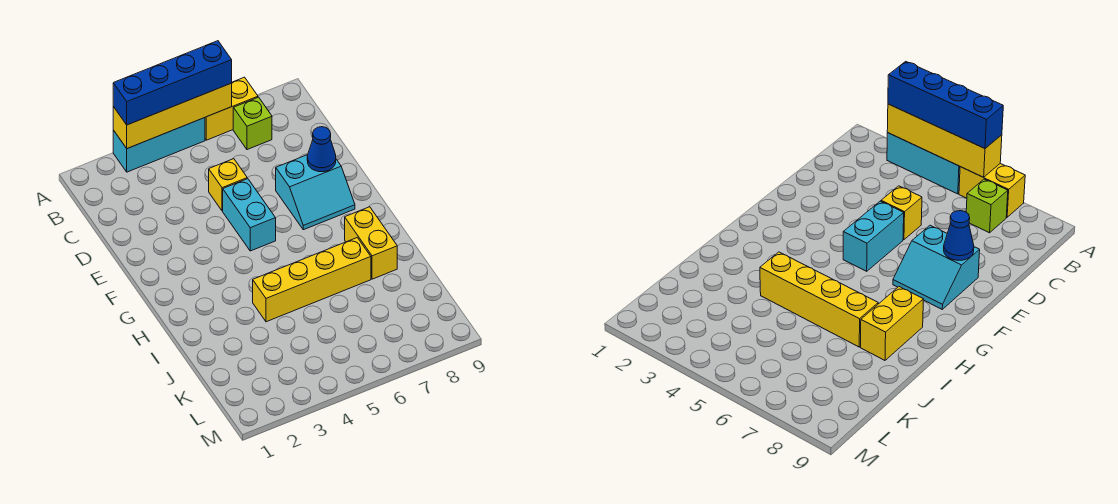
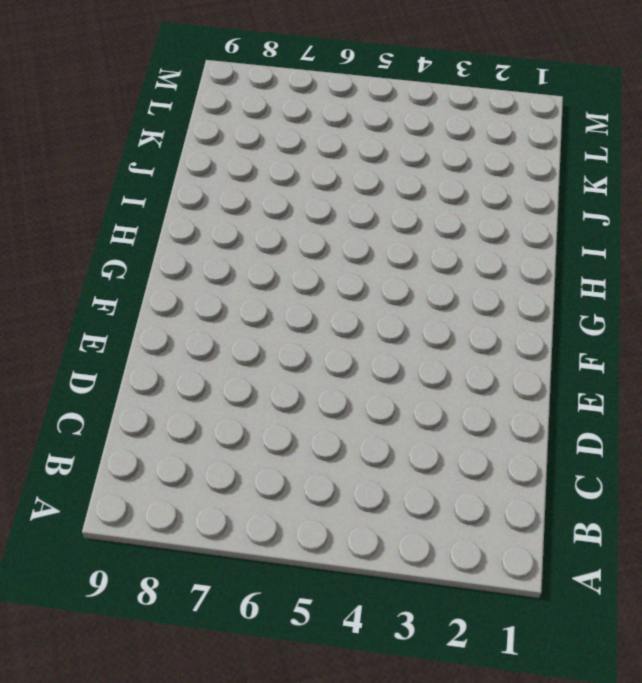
none -> cyan brick A3:A5 level 1
none -> yellow brick A6:A7 level 1

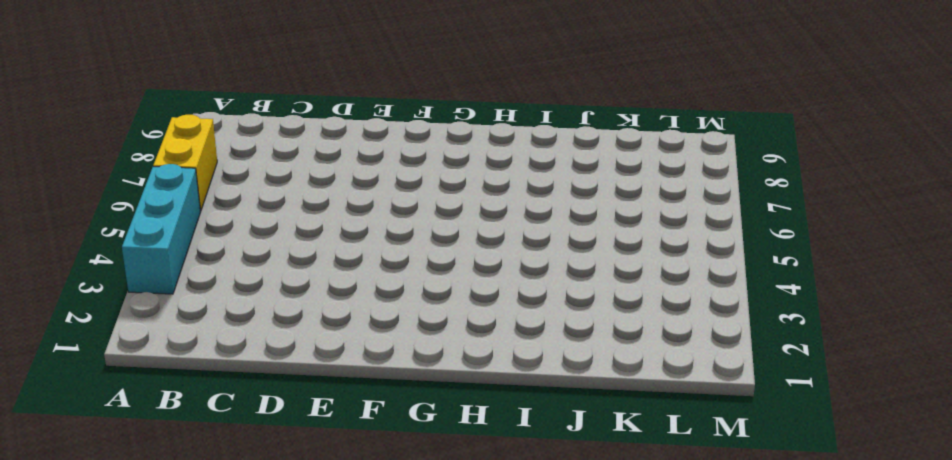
none -> lime brick B7 level 1
none -> yellow brick D5 level 1

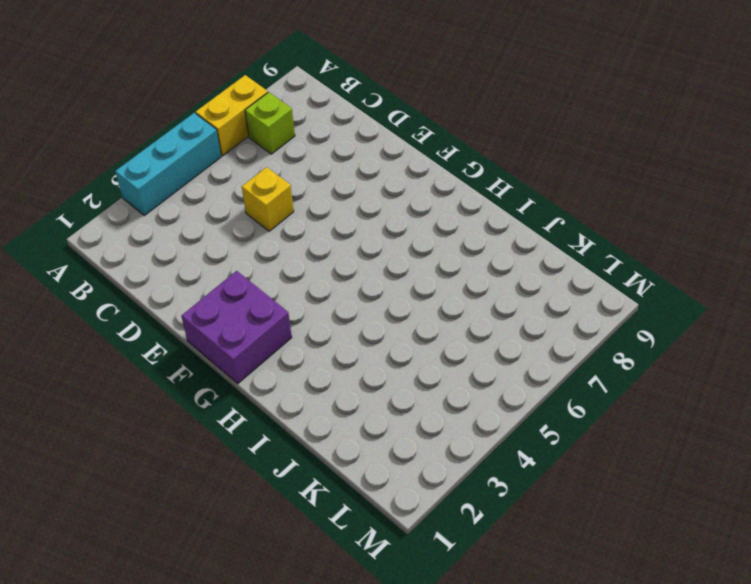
purple brick F1:G2 level 1 -> none
none -> cyan brick E5:F5 level 1
none -> cyan slope E7:F8 level 1 top E

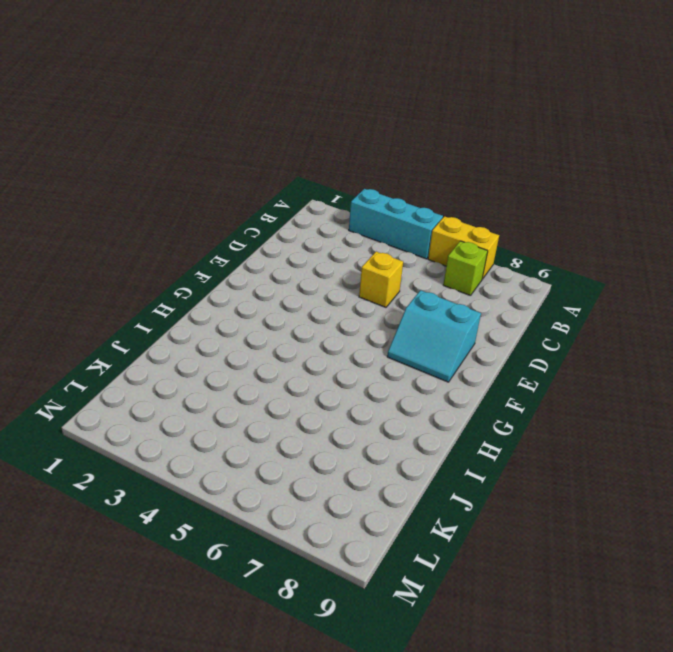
none -> cyan brick E5:F5 level 1
none -> yellow brick H8:I8 level 1

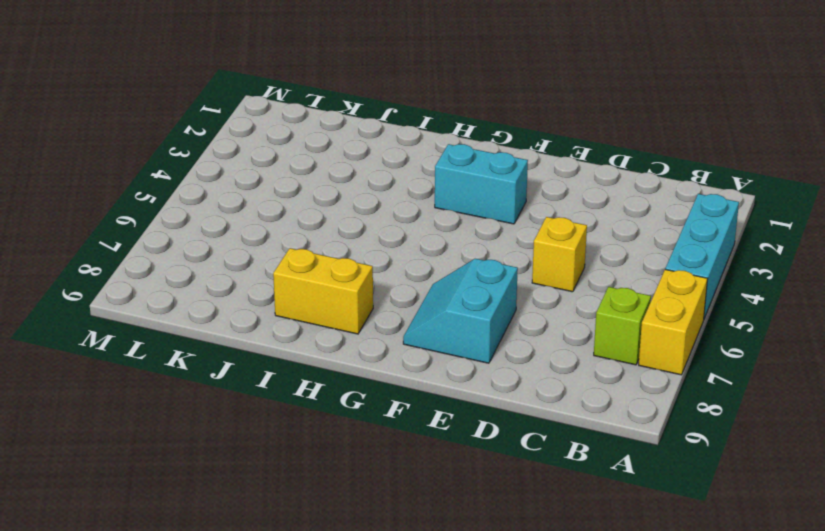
cyan brick F3:G3 level 1 -> cyan brick E5:F5 level 1
none -> yellow brick I4:I7 level 1
none -> yellow brick A3:A6 level 2

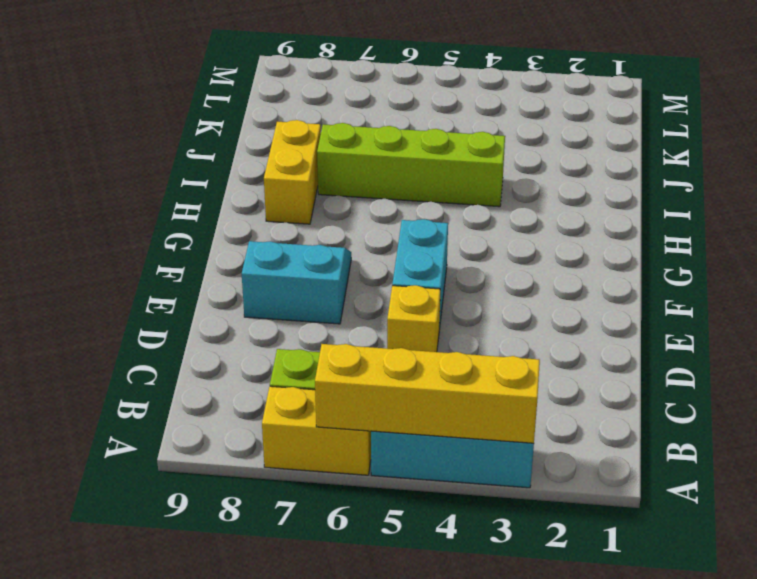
lime brick I4:I7 level 1 -> yellow brick I4:I7 level 1
none -> blue cone E8 level 2
none -> blue brick A3:A6 level 3

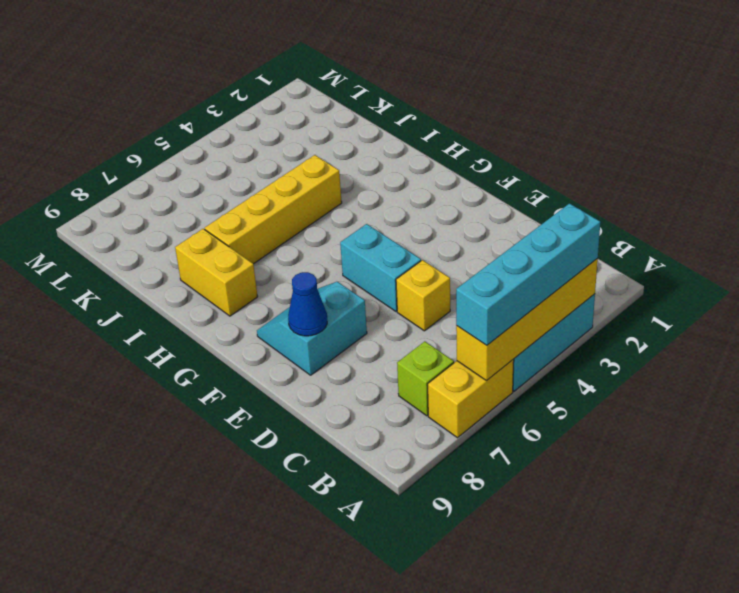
cyan brick A3:A6 level 3 -> blue brick A3:A6 level 3

